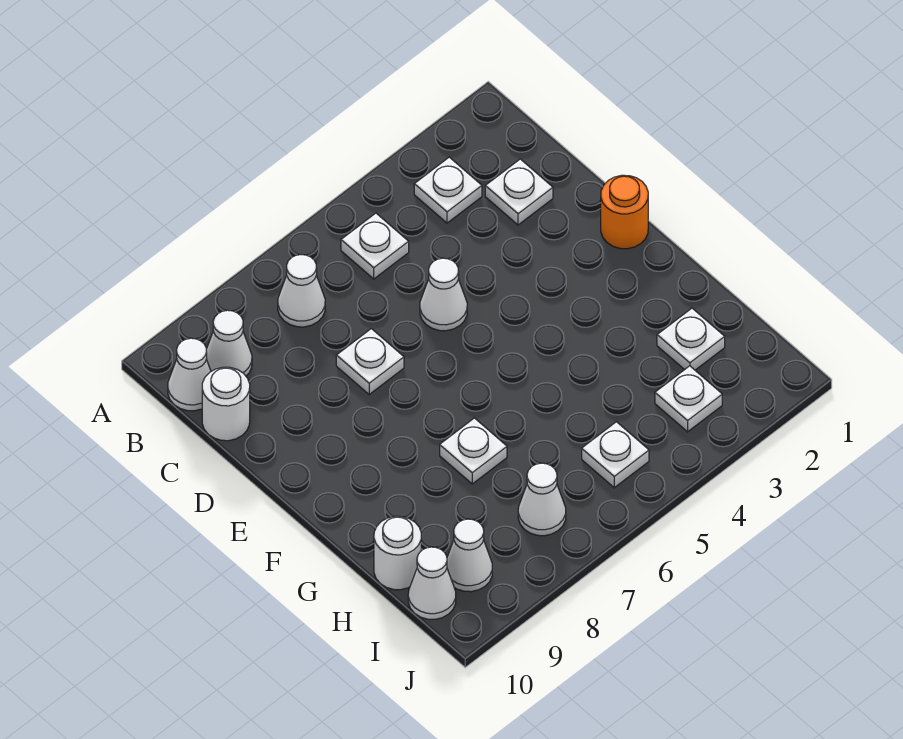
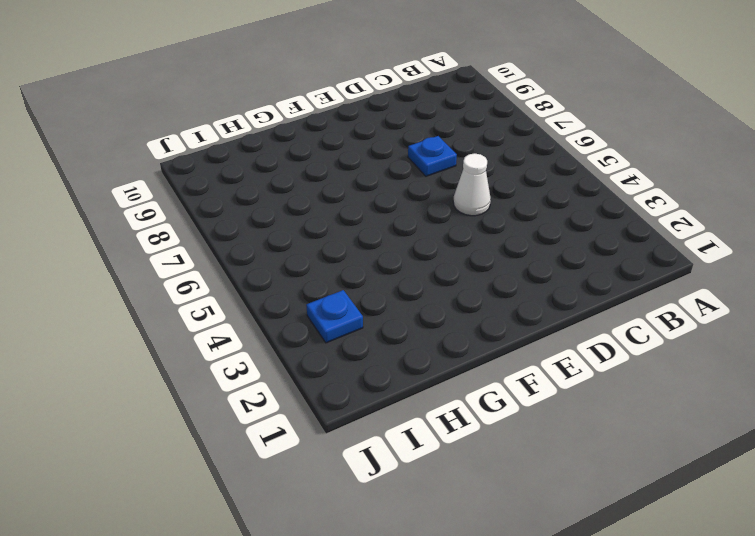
blue plate D7 level 1 -> white plate D7 level 1
blue plate I3 level 1 -> white plate I3 level 1
none -> white plate B3 level 1
none -> white plate B5 level 1
none -> white cone B7 level 1

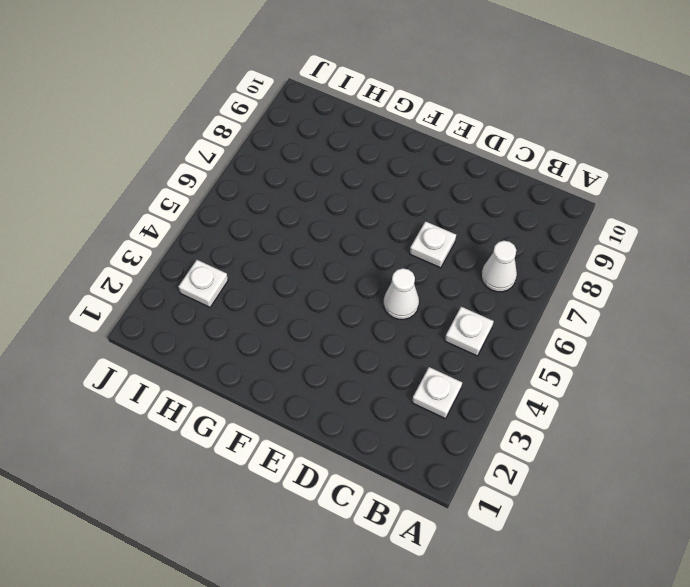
none -> white cone B9 level 1
none -> white cone B10 level 1
none -> white plate C2 level 1

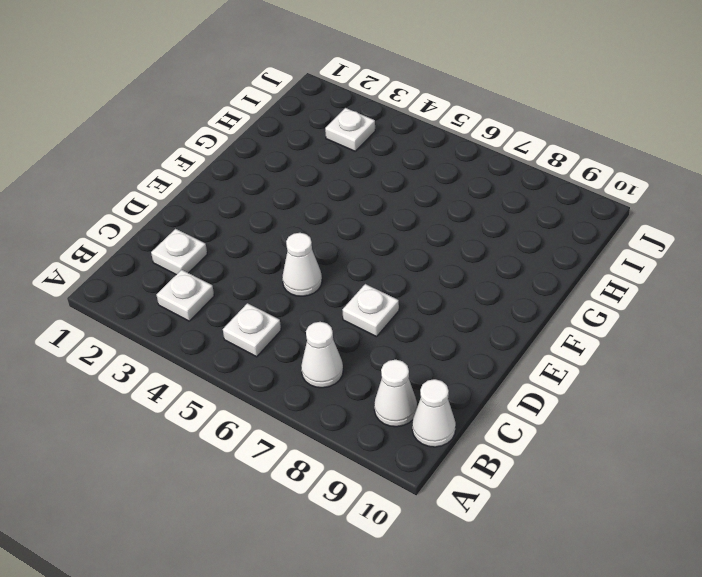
none -> white round brick C10 level 1
none -> orange round brick E1 level 1
none -> white plate G7 level 1

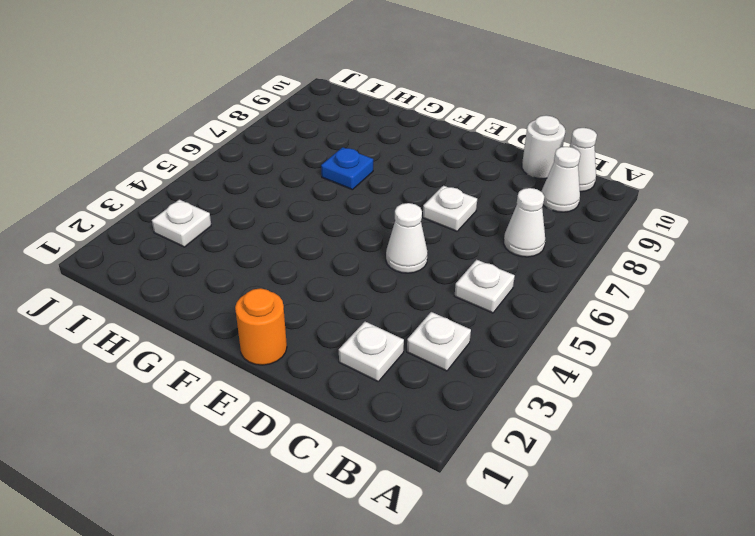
blue plate G7 level 1 -> white plate G7 level 1
none -> white plate H2 level 1
none -> white round brick H10 level 1
none -> white plate I5 level 1

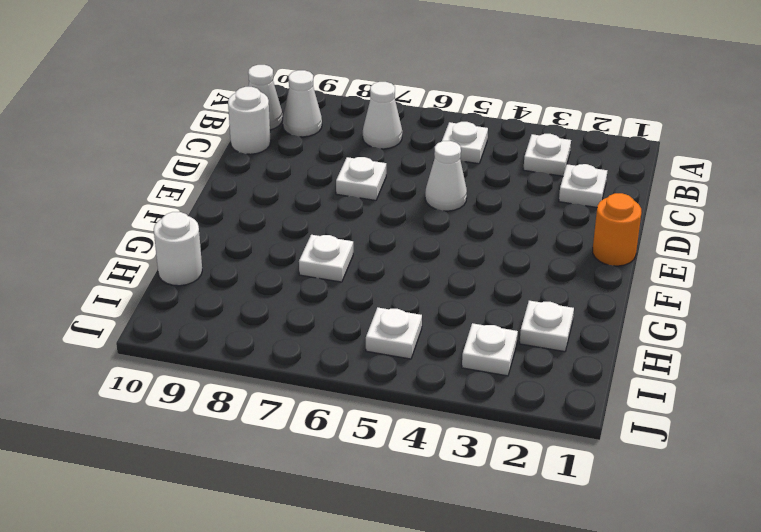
none -> white cone I7 level 1
none -> white cone I9 level 1
none -> white cone I10 level 1

